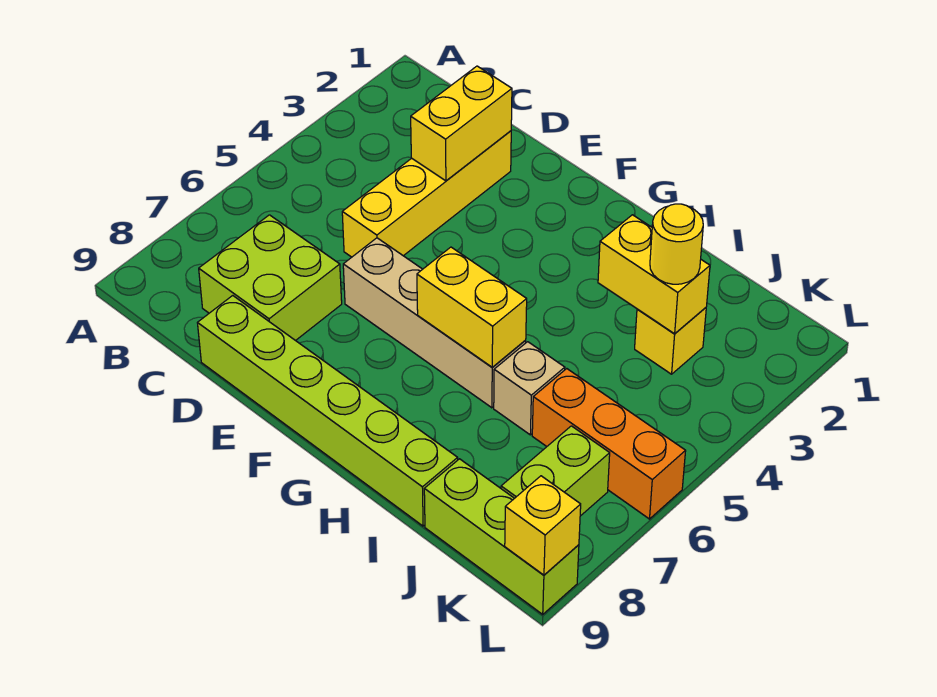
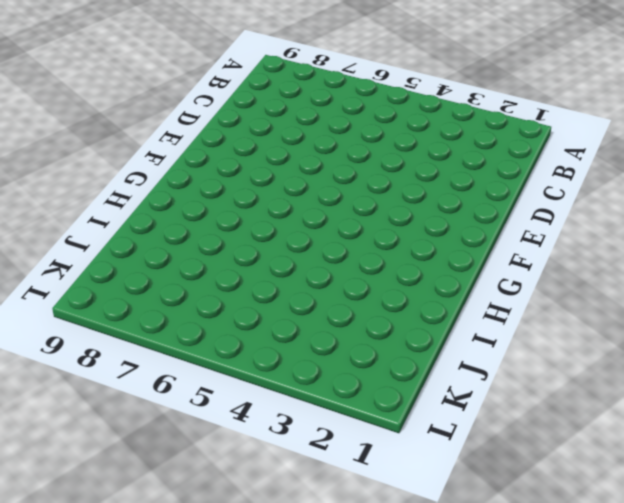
none -> lime brick C7:D8 level 1
none -> yellow brick D2:D5 level 1
none -> lime brick D9:I9 level 1

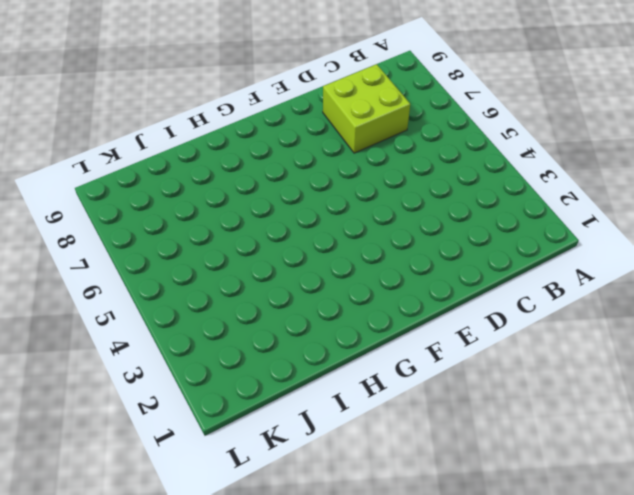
none -> yellow brick D2:D5 level 1
none -> lime brick D9:I9 level 1
none -> tan brick E6:H6 level 1

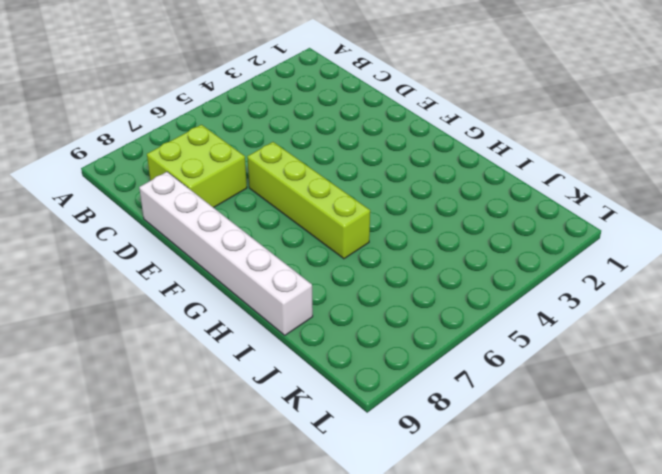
white brick D9:I9 level 1 -> lime brick D9:I9 level 1
lime brick E6:H6 level 1 -> tan brick E6:H6 level 1
none -> yellow brick D2:D5 level 1
none -> tan brick I6 level 1
none -> yellow brick J3 level 1

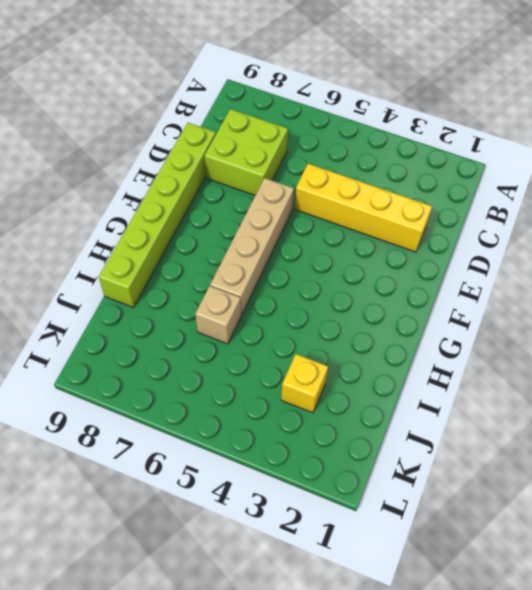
none -> orange brick J6:L6 level 1
none -> lime brick J9:L9 level 1
none -> lime brick K7:K8 level 1

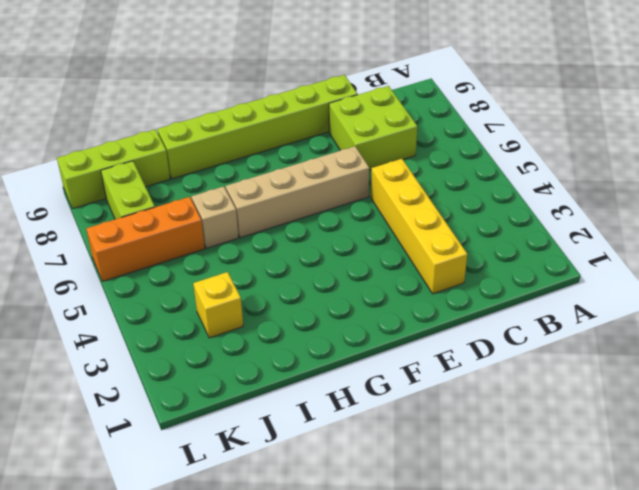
none -> yellow brick D2:D3 level 2
none -> yellow brick G6:H6 level 2
none -> yellow brick I3:J3 level 2

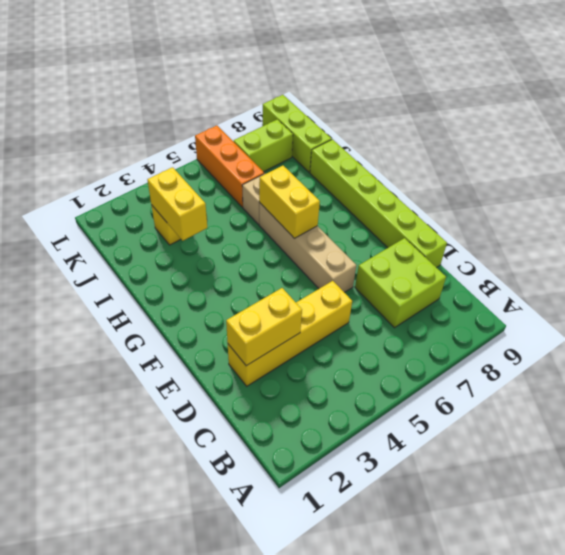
none -> yellow brick L9 level 2
none -> yellow round brick J3 level 3

